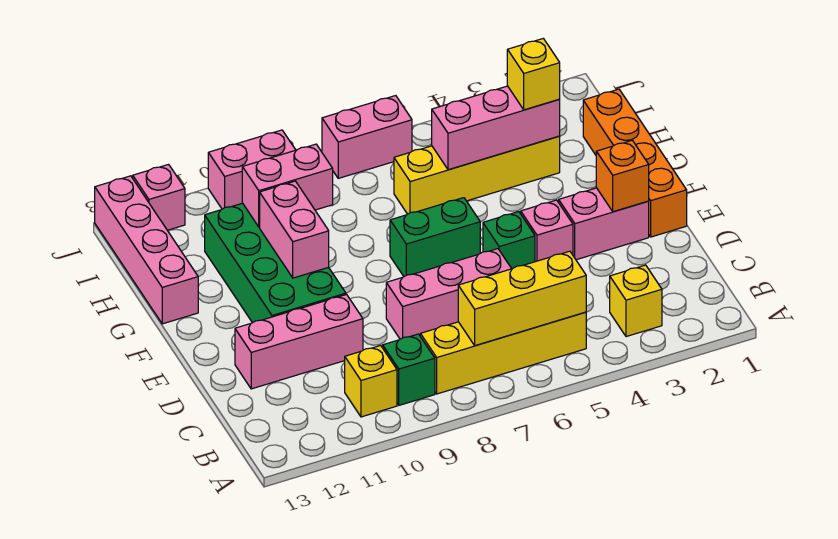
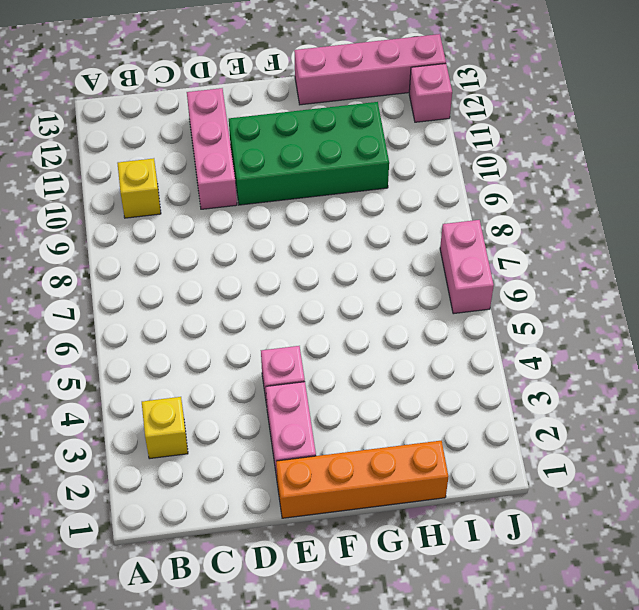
none -> yellow brick B5:B8 level 1
none -> green brick B9 level 1
none -> pink brick D6:D8 level 1

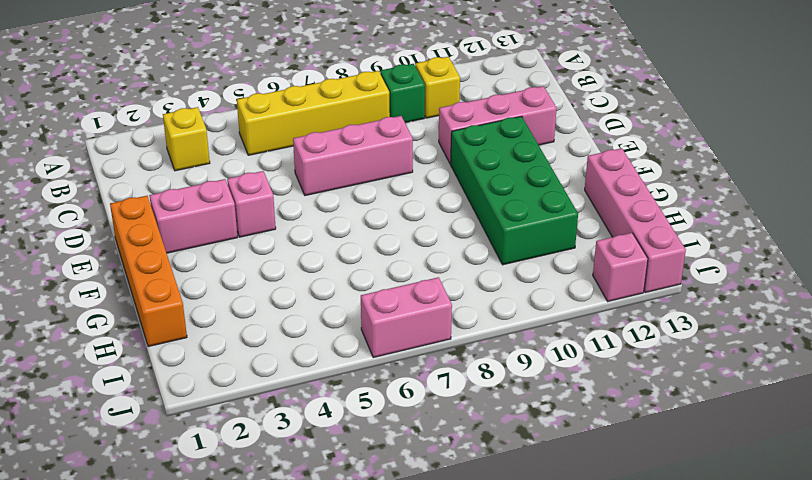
none -> green brick E5 level 1
none -> green brick F6:F7 level 1
none -> yellow brick H3:H6 level 1

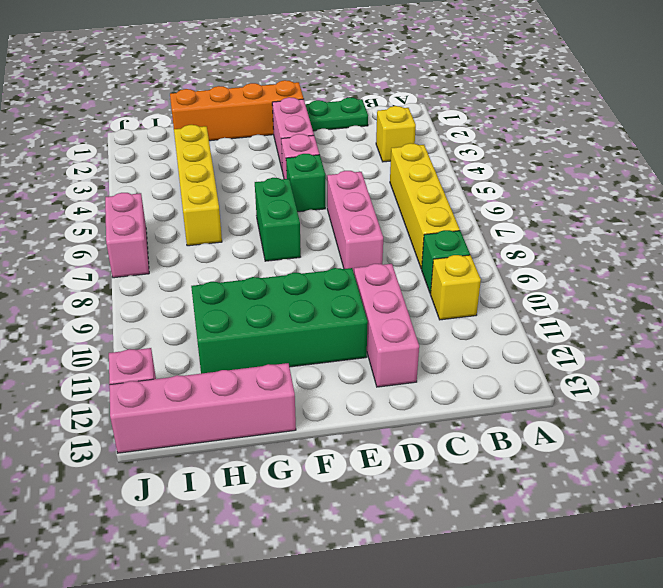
green plate C1:D1 level 1 -> none
none -> pink brick J9:J10 level 1
none -> yellow brick B5:B7 level 2
none -> orange brick E2 level 2

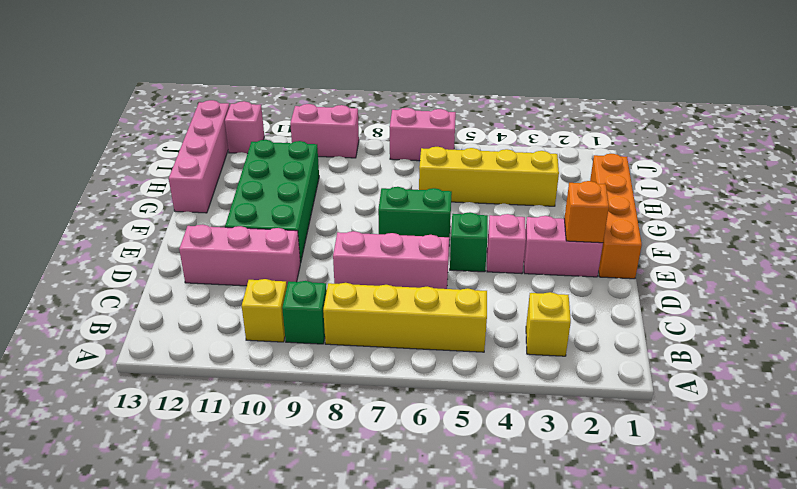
none -> yellow brick B5:B7 level 2
none -> pink brick F10:G10 level 2
none -> pink brick H3:H5 level 2

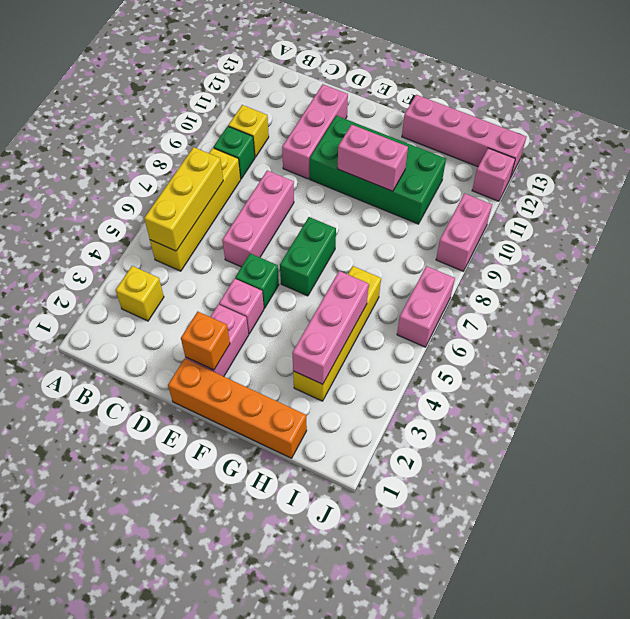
none -> pink brick H9:H10 level 2
none -> yellow brick H3 level 3

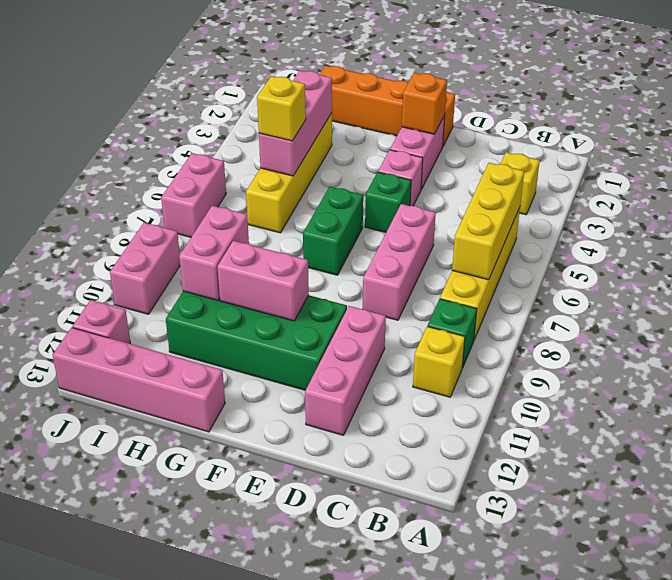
yellow brick H5 level 3 -> yellow brick H3 level 3

